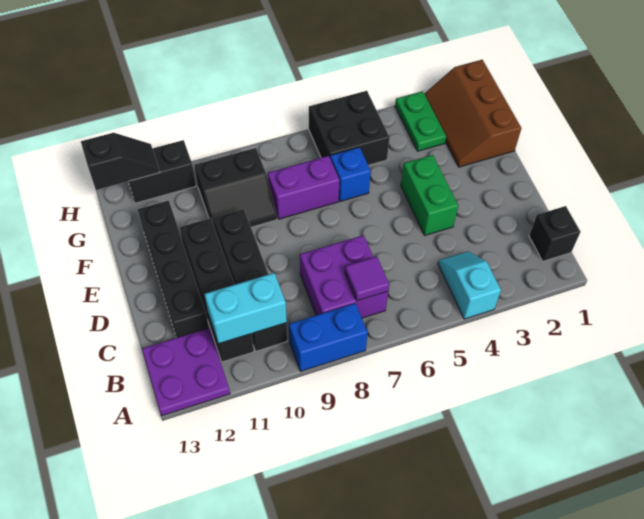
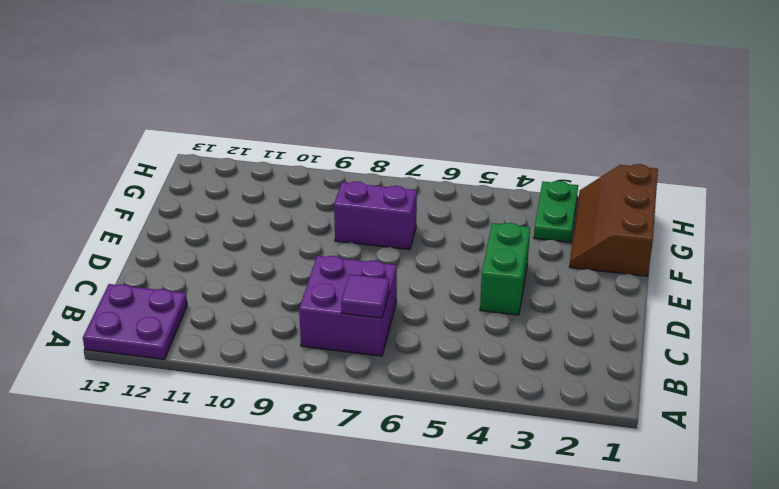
none -> cyan slope A4:B4 level 1 top A
none -> blue brick A8:A9 level 1
none -> black brick B1 level 1

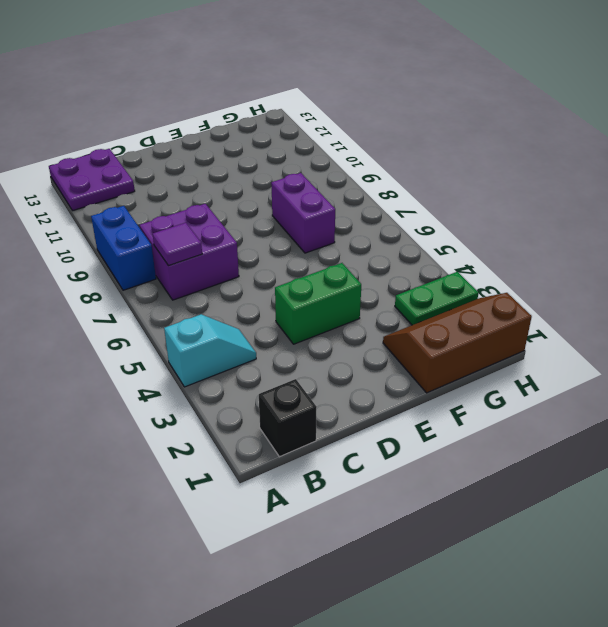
none -> black brick B10:E10 level 1
none -> black brick B11:E11 level 1
none -> black brick C12:F12 level 1

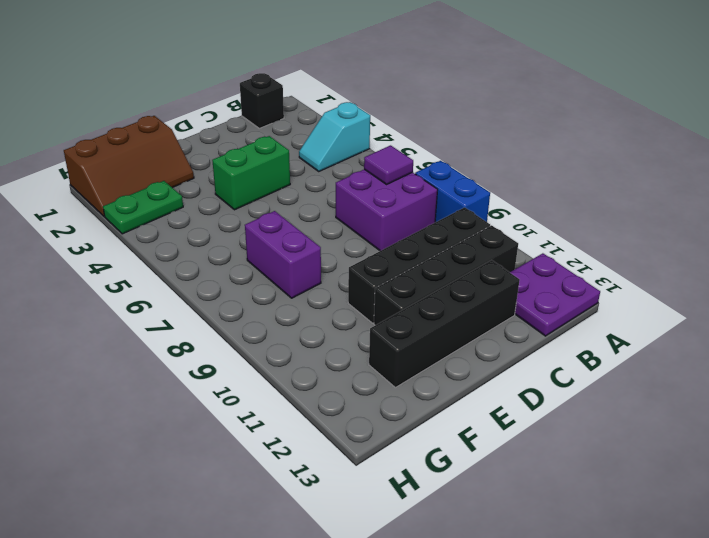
none -> blue brick F6 level 1
none -> black slope F9:G10 level 1 top G
none -> black brick G5:H6 level 1

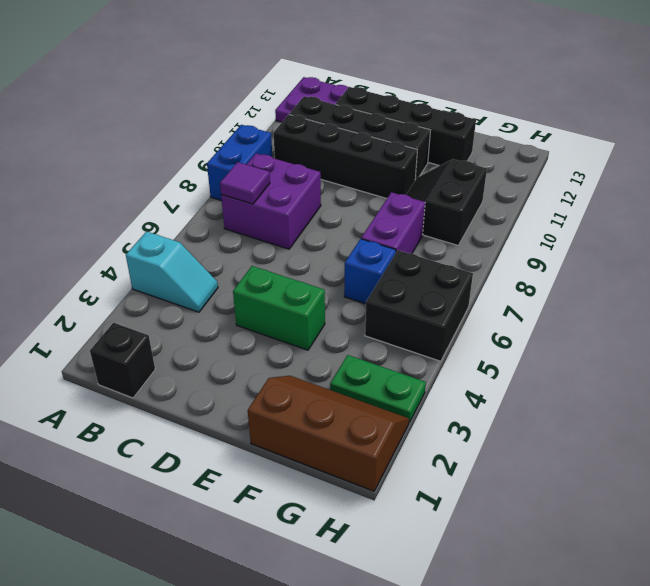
none -> black brick H11:H12 level 1
none -> cyan brick B10:B11 level 2
none -> black slope H12:H13 level 2 top 13

